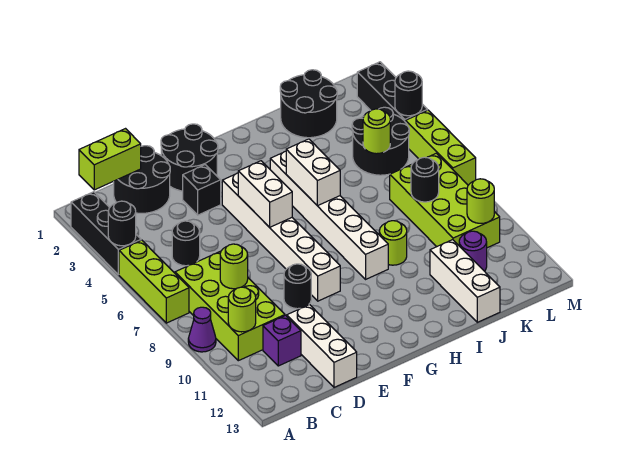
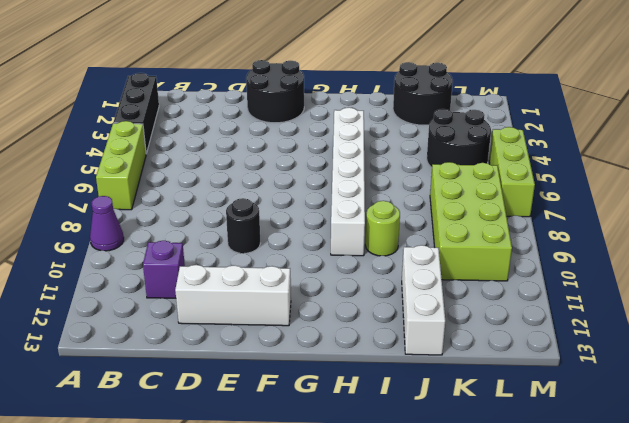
white brick D12:F12 level 1 -> white brick D11:D13 level 1
none -> lime brick B7:C10 level 1
none -> black round brick C1:D2 level 1
none -> black round brick C5 level 1
none -> black brick E3 level 1

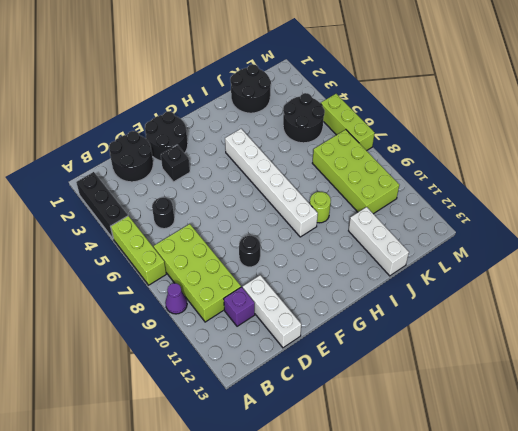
none -> white brick F4:F9 level 1
none -> purple round brick K11 level 1
none -> black brick M2:M4 level 1
none -> black round brick A4 level 2

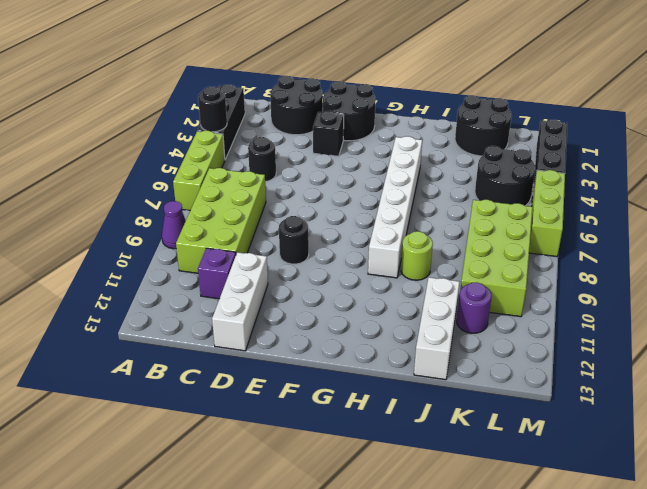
none -> white brick F4:F9 level 1
none -> lime brick B1:C1 level 2
none -> lime round brick B10 level 2
none -> lime round brick C8 level 2

